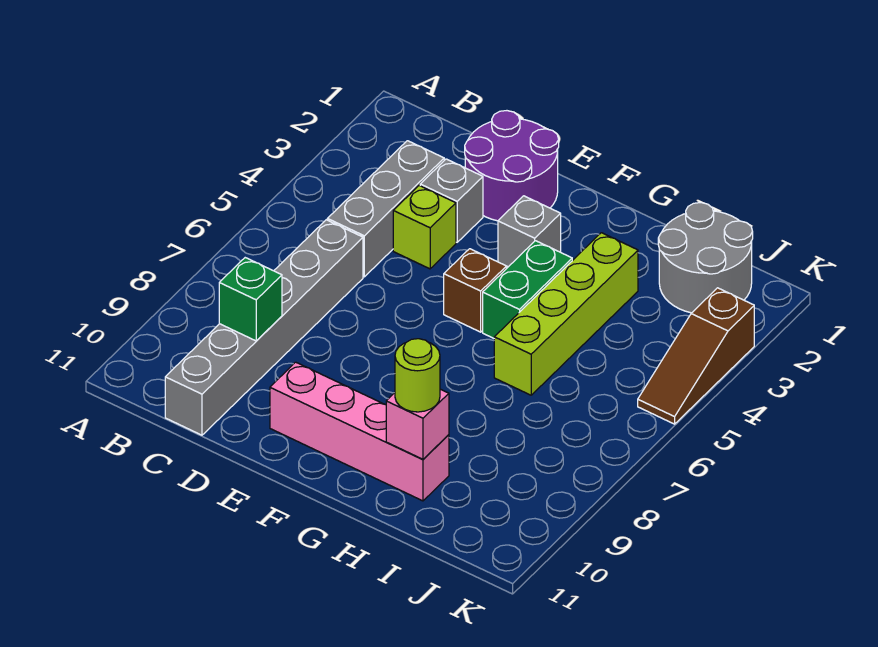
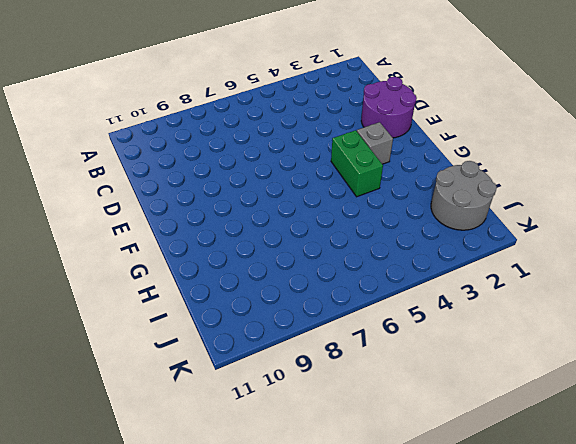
green brick F4:G4 level 1 -> green brick G4:G5 level 1
none -> grey brick C3:C5 level 1
none -> grey brick C6:C11 level 1
none -> grey brick D3 level 1

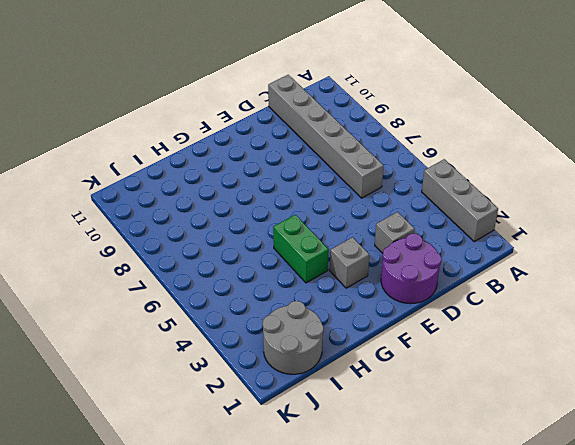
grey brick A2:A4 level 1 -> grey brick C3:C5 level 1
none -> lime brick D4 level 1
none -> pink brick E10:H10 level 1
none -> brown brick F5 level 1

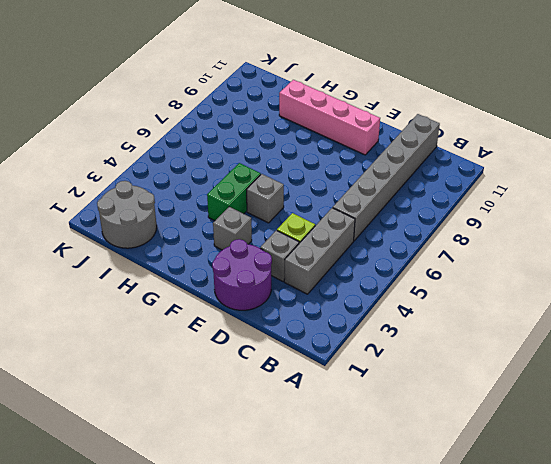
grey brick F5 level 1 -> brown brick F5 level 1
none -> lime brick H3:H6 level 1
none -> brown slope K3:K5 level 1 top 3
none -> green brick C9 level 2

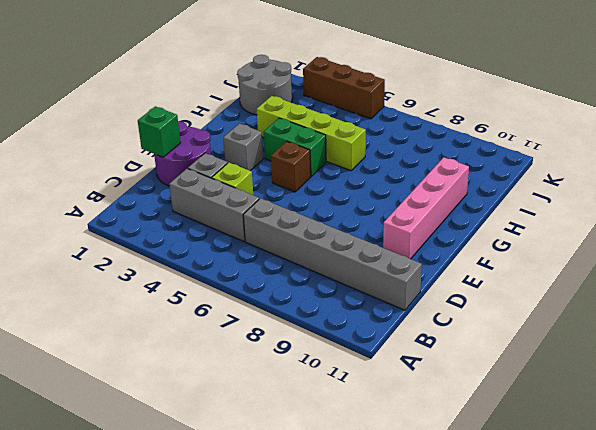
green brick D1 level 2 -> green brick C9 level 2
brown brick K3:K5 level 1 -> brown slope K3:K5 level 1 top 3
none -> pink brick H10 level 2
none -> lime round brick H10 level 3

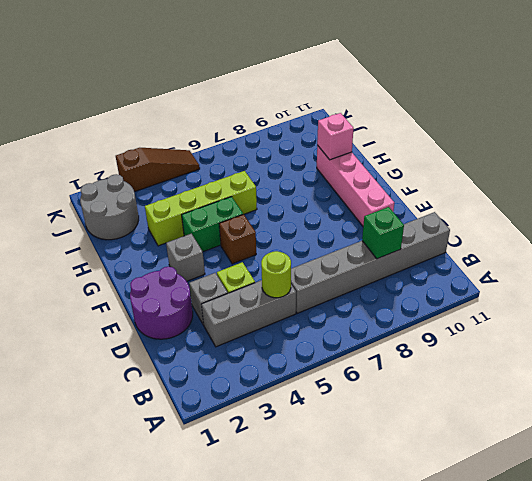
lime round brick C5 level 2 -> lime round brick H10 level 3

